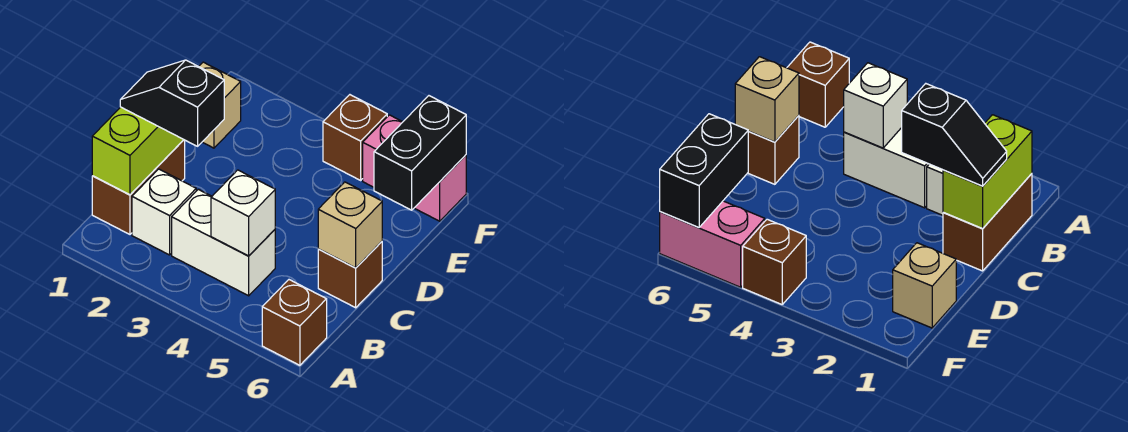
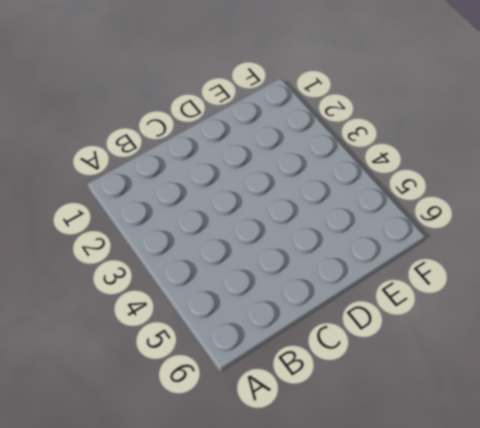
none -> brown brick A6 level 1
none -> brown brick B1:C1 level 1
none -> white brick B2 level 1

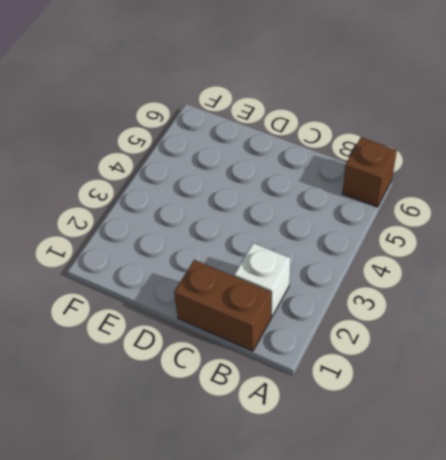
none -> white brick B3:B4 level 1
none -> brown brick C6 level 1
none -> tan brick E1 level 1

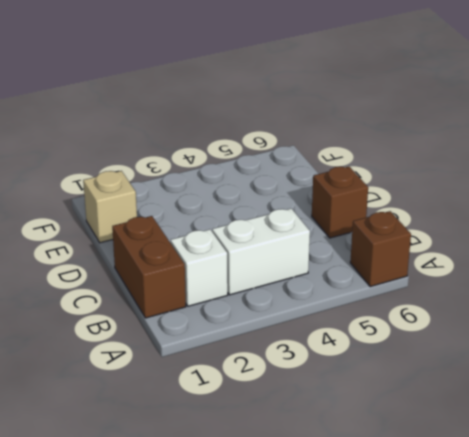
none -> brown brick F4 level 1
none -> pink brick F5:F6 level 1
none -> lime brick B1:C1 level 2

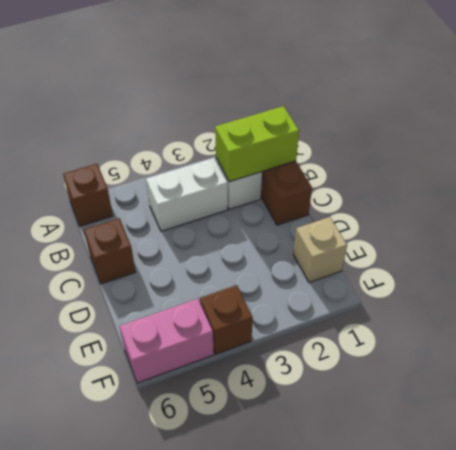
lime brick B1:B2 level 2 -> lime brick B1:C1 level 2
none -> white brick B4 level 2
none -> tan brick C6 level 2
none -> black brick E6:F6 level 2

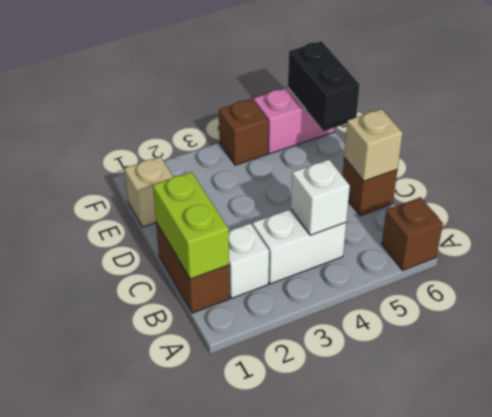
none -> black slope C1:C2 level 3 top 2

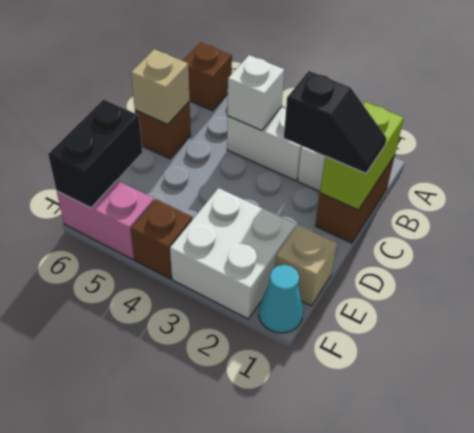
white brick E2:F3 level 1 -> none
cyan cone F1 level 1 -> none

